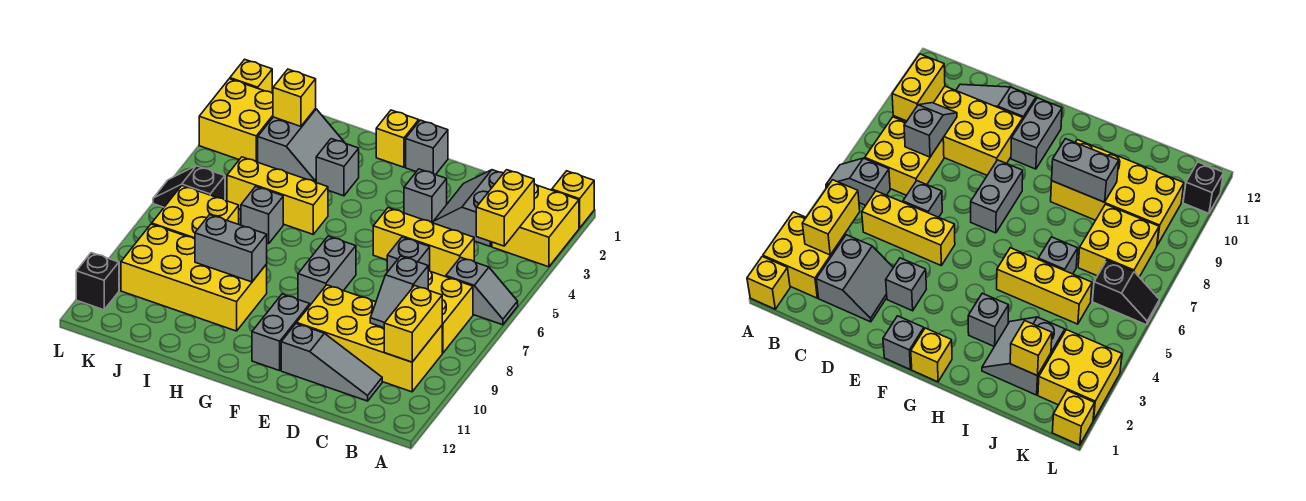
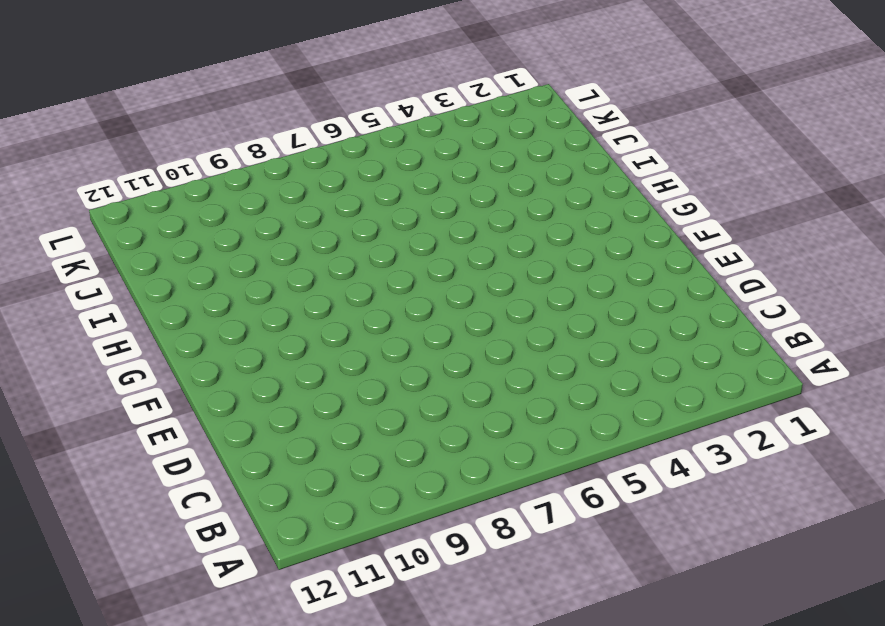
none -> yellow brick A1 level 1
none -> yellow brick A2:B3 level 1
none -> grey slope A6:B6 level 1 top B

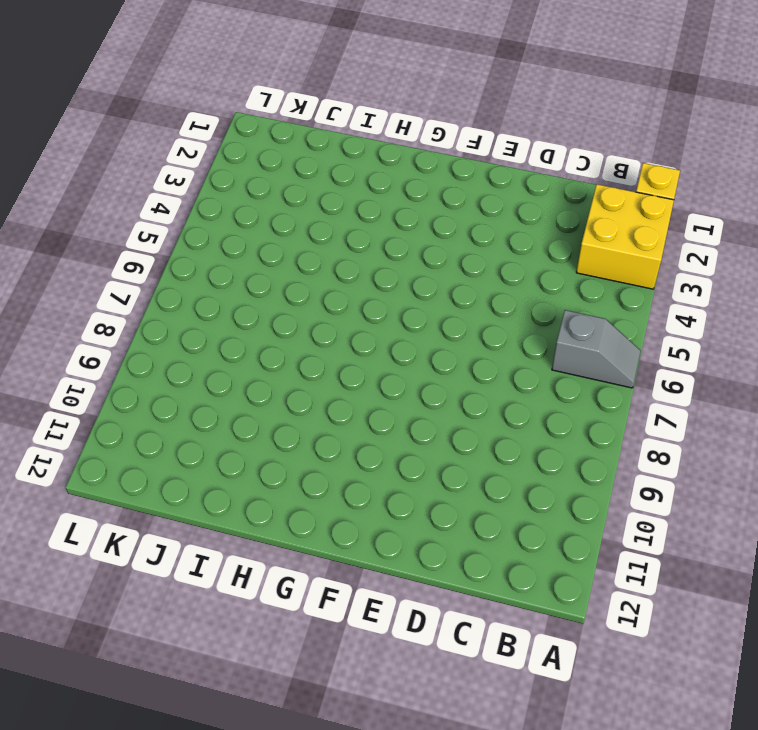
none -> yellow brick B7:C8 level 1
none -> yellow brick B9:E10 level 1
none -> grey slope C2:D3 level 1 top C

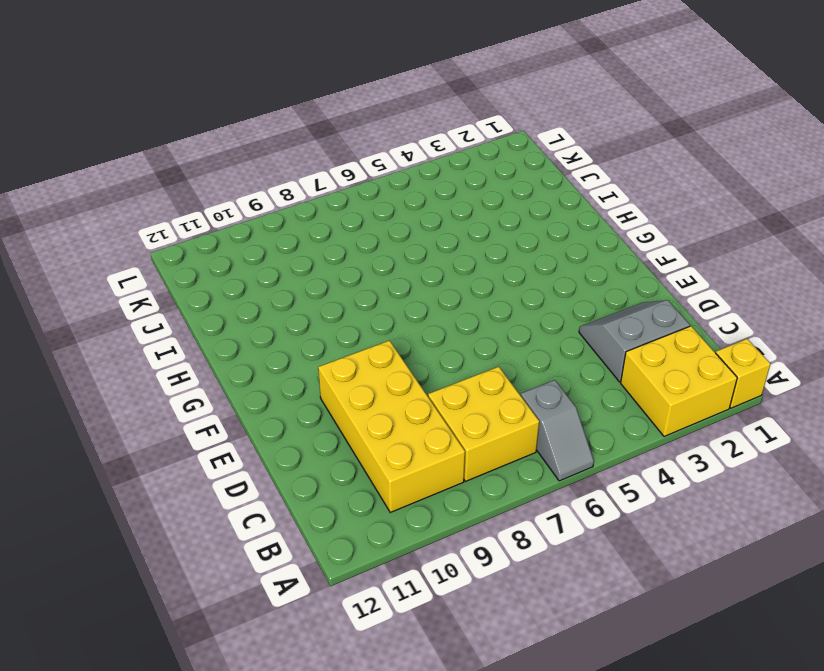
none -> yellow brick C5:E5 level 1
none -> grey slope C11:E11 level 1 top E
none -> grey brick D6 level 1

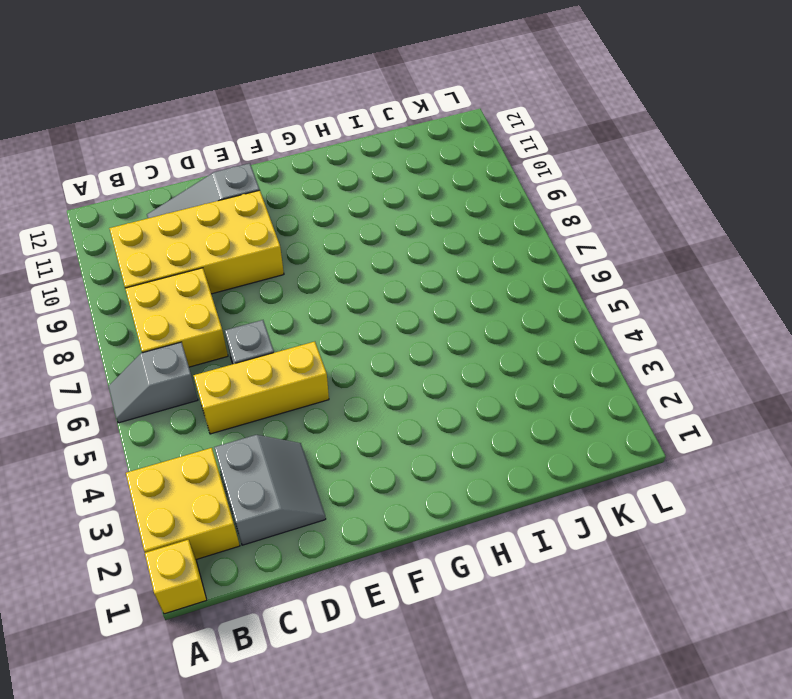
none -> grey brick E3 level 1
none -> grey brick F1 level 1
none -> grey brick F7:F8 level 1

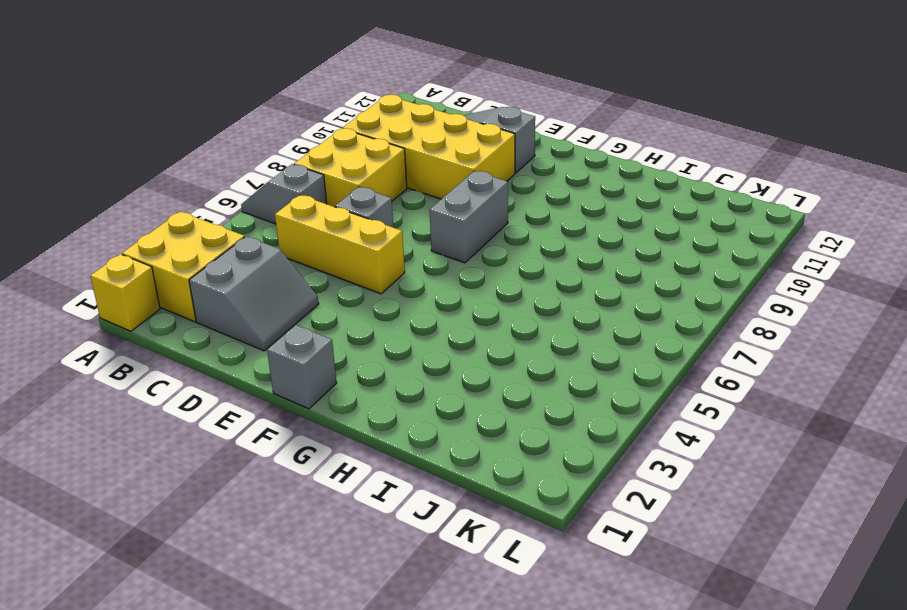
none -> grey brick E3 level 1
none -> grey brick F10:F11 level 1
none -> yellow brick G1 level 1

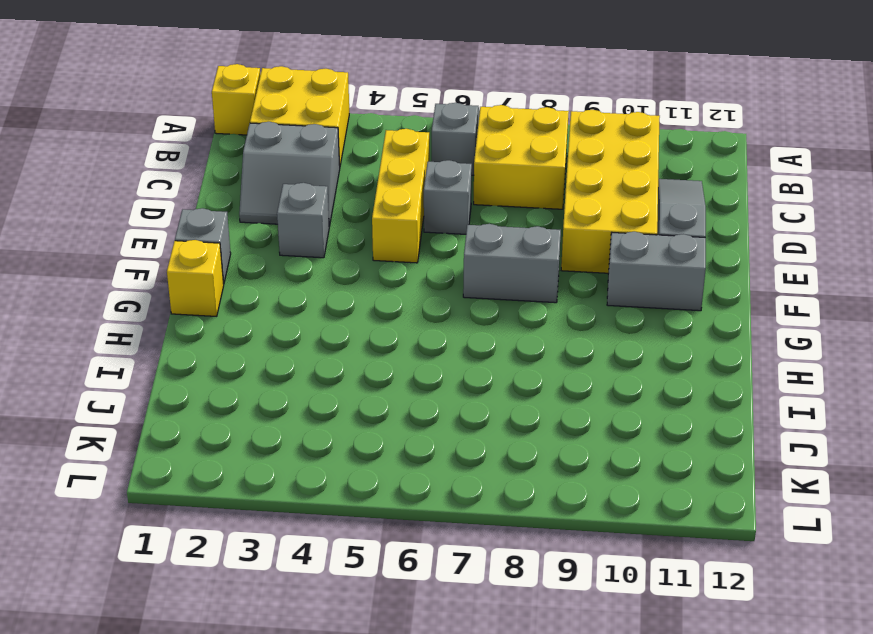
none -> grey brick H3 level 1
none -> yellow brick H5:J5 level 1
none -> yellow brick H9:K10 level 1

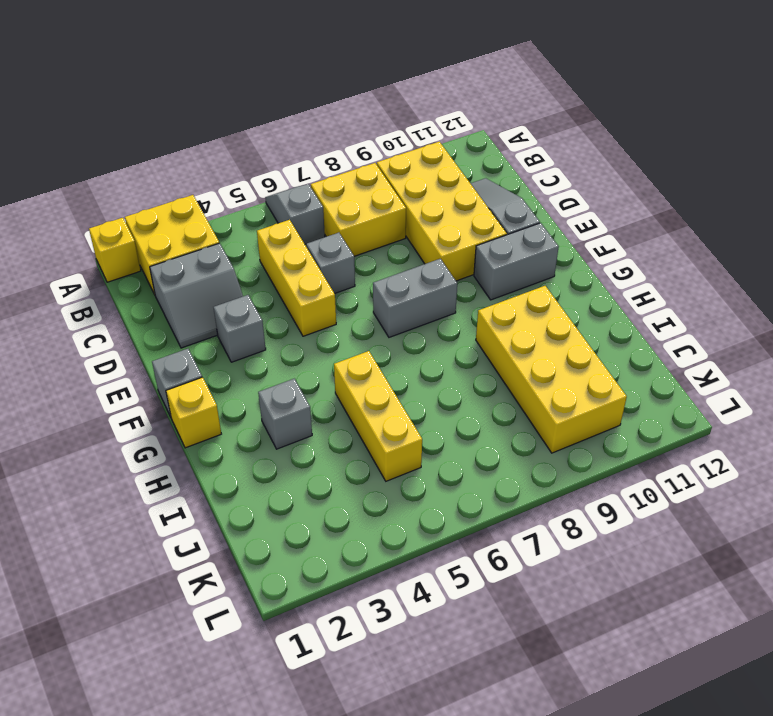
none -> grey slope I2:J3 level 1 top J
none -> grey brick I6 level 1
none -> yellow brick J7:K8 level 1

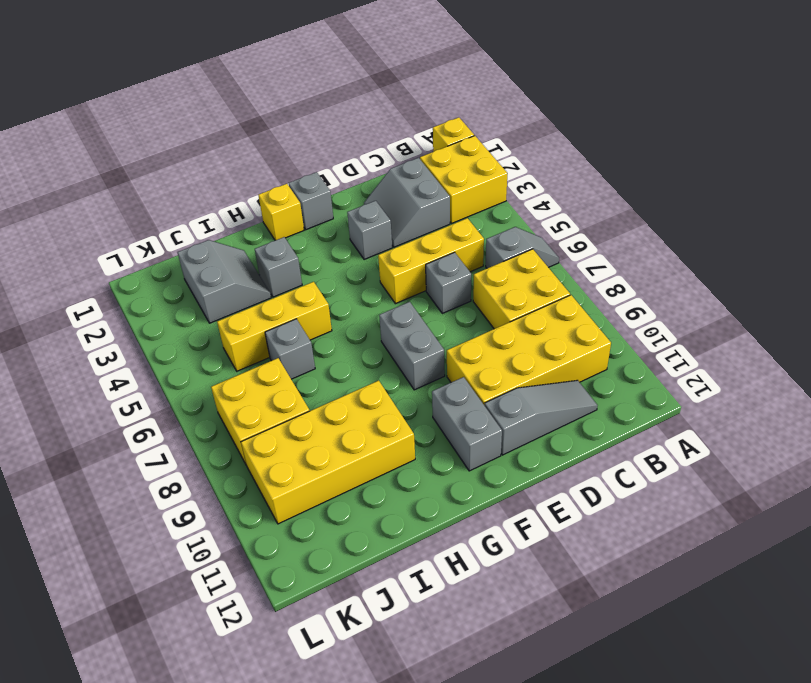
none -> yellow brick K2:L3 level 1
none -> black slope K6:L6 level 1 top K
none -> yellow brick L1 level 1

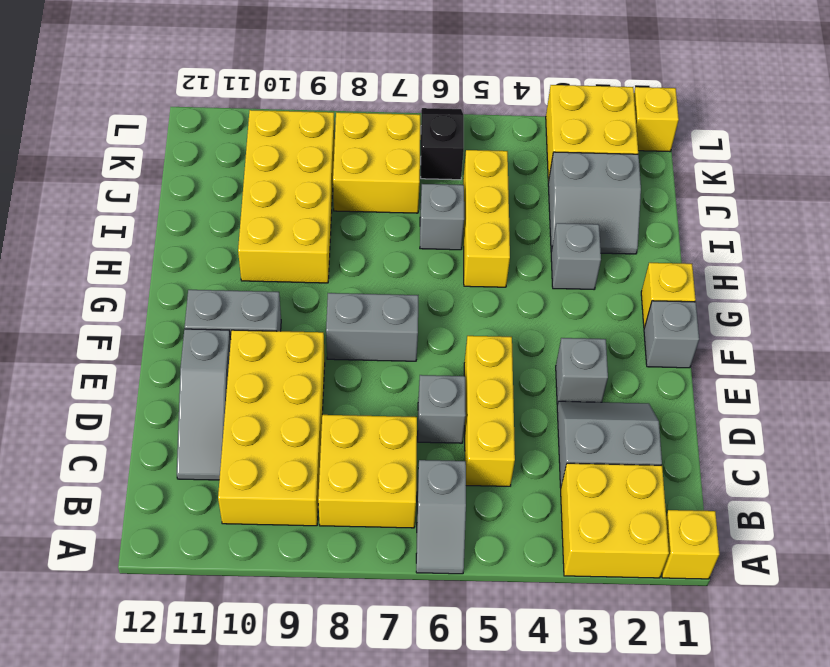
none -> black brick L11 level 1
none -> yellow brick B3:B4 level 2
none -> yellow brick B9:B10 level 2

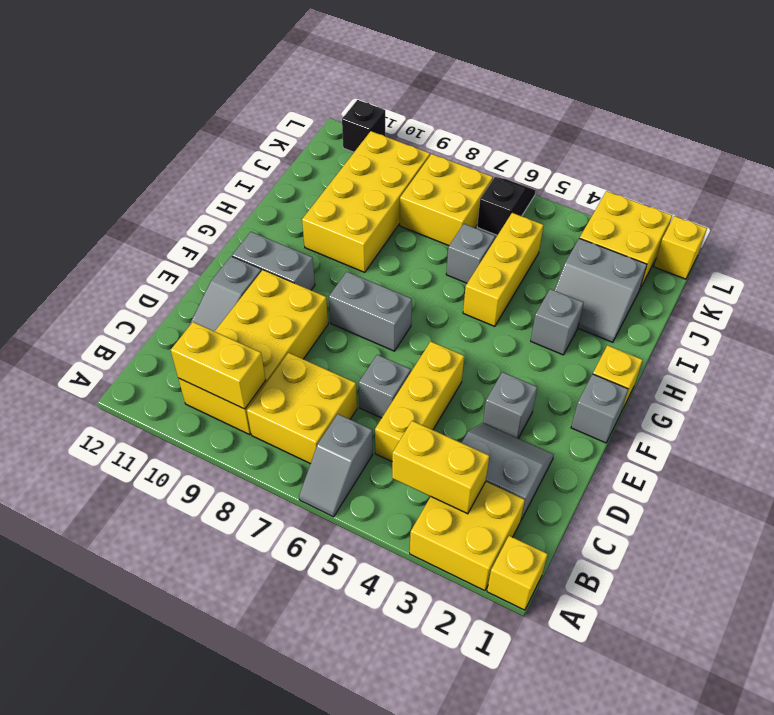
none -> grey slope C8:C9 level 2 top 8
none -> grey brick H9:I9 level 2
none -> yellow brick J2 level 2

